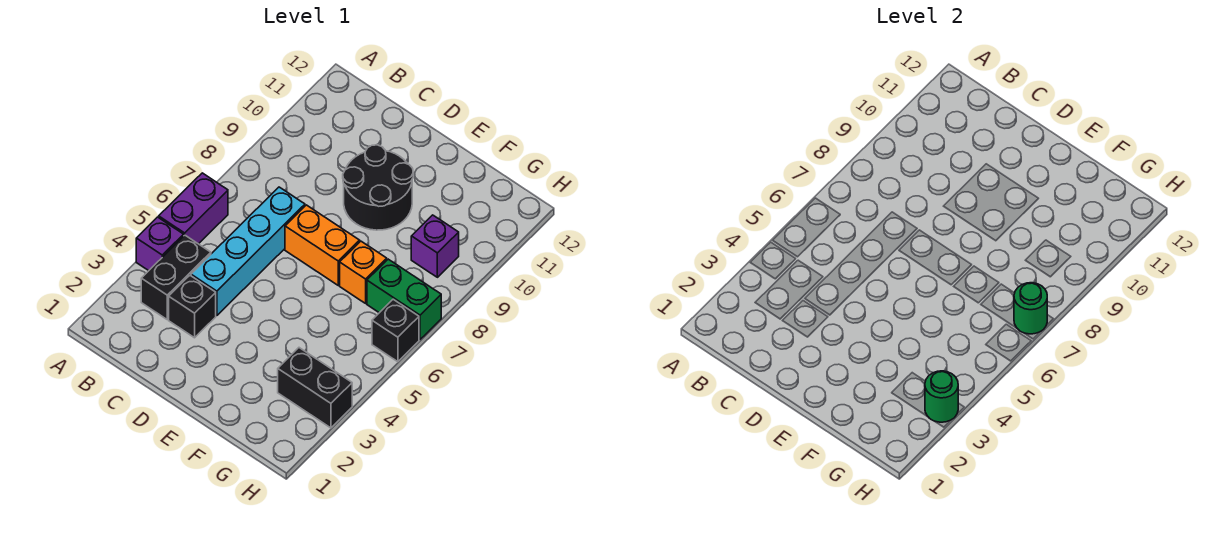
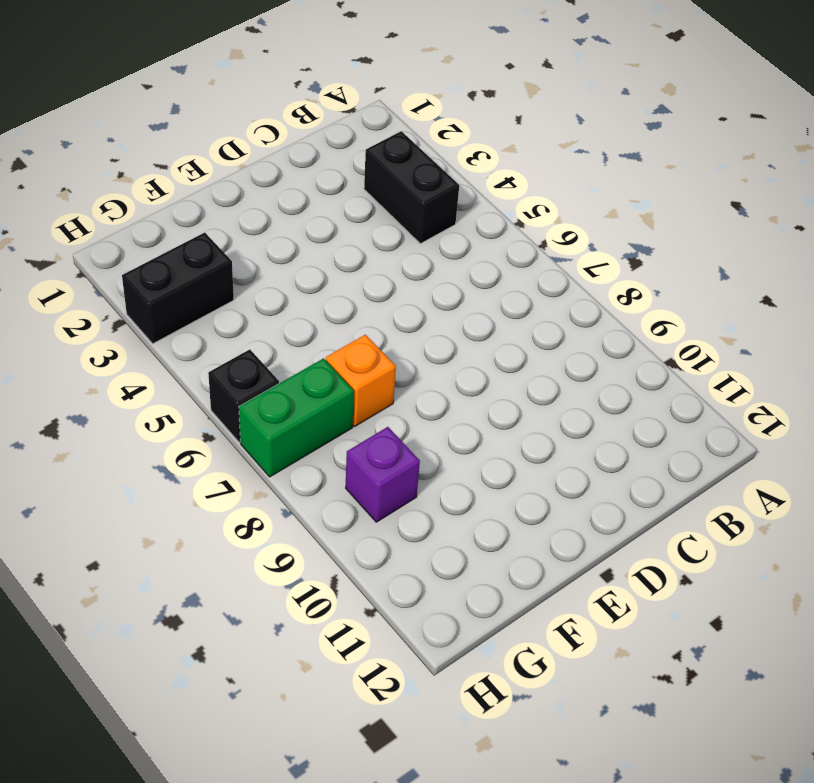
none -> purple brick A4 level 1
none -> purple brick A5:A6 level 1
none -> black brick C3 level 1

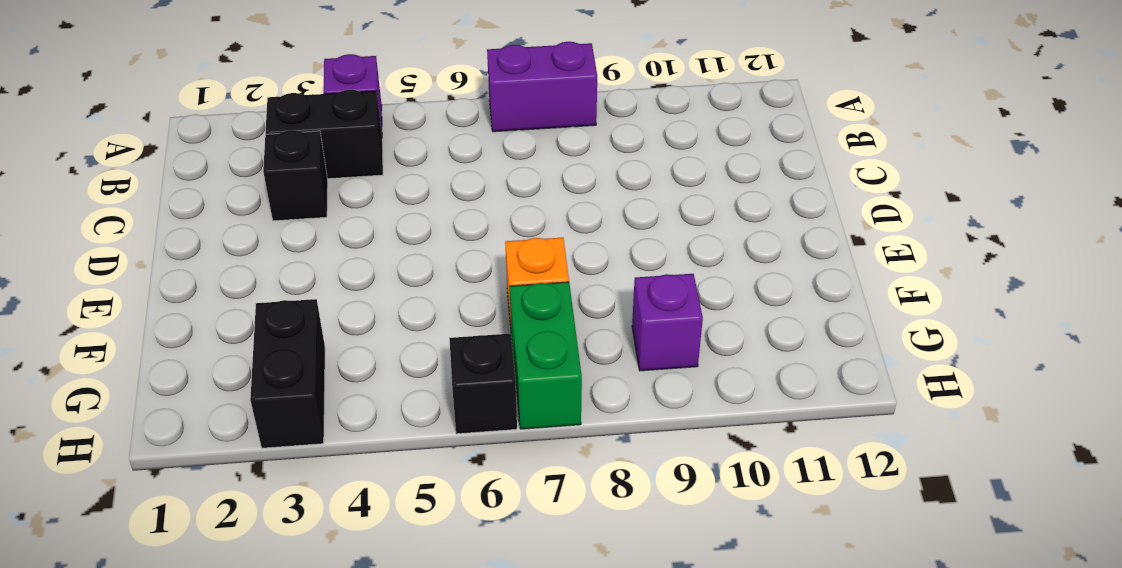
purple brick A7:A8 level 1 -> purple brick A5:A6 level 1
none -> cyan brick C4:C7 level 1
none -> orange brick D7:E7 level 1
none -> black round brick D9:E10 level 1

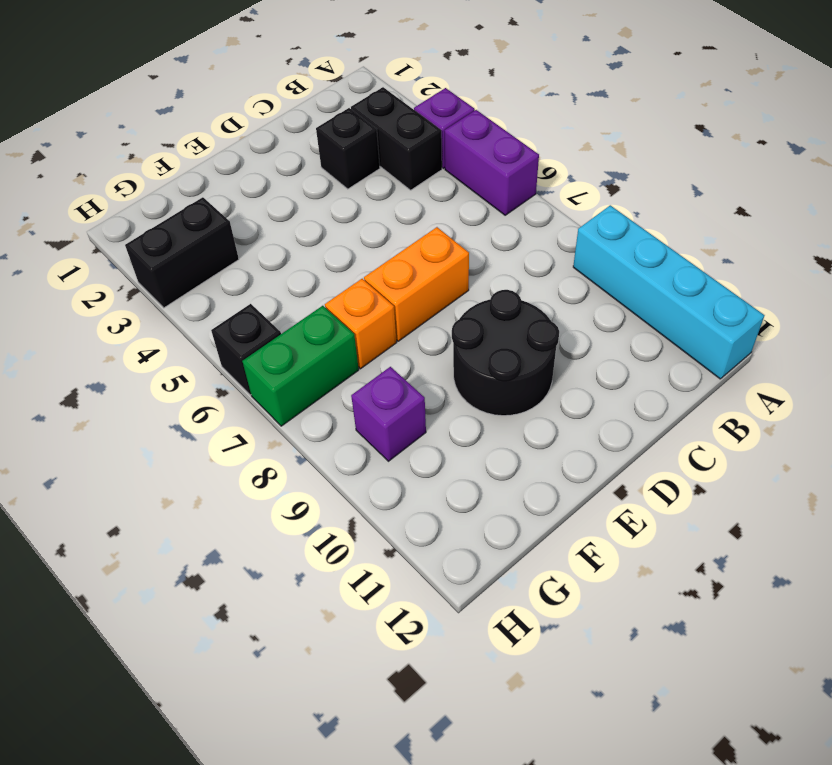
cyan brick A9:A12 level 1 -> cyan brick C4:C7 level 1
none -> green round brick H3 level 2
none -> green round brick H7 level 2

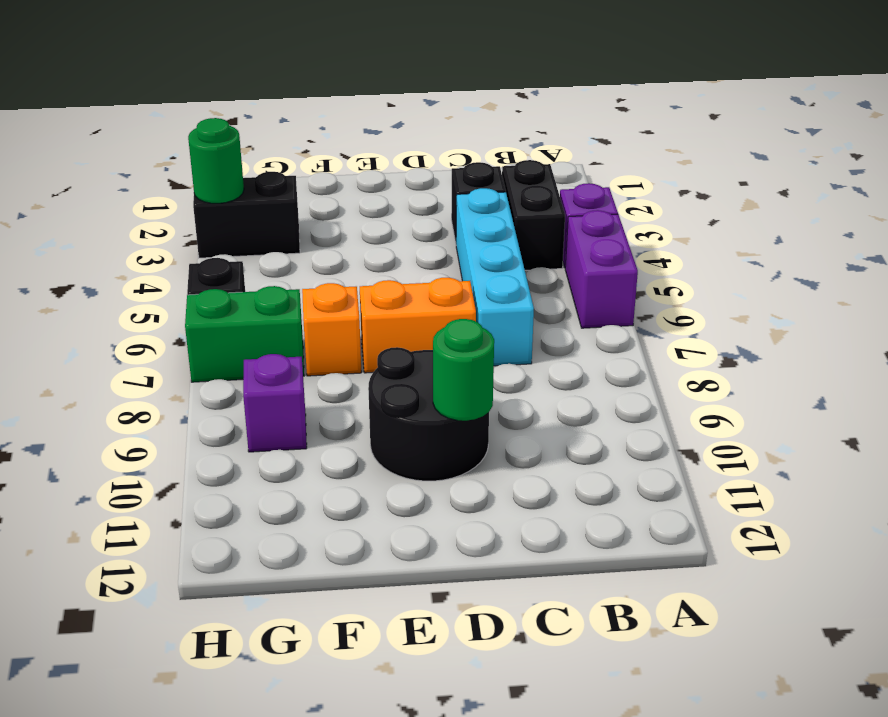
green round brick D10 level 2 -> green round brick H7 level 2

